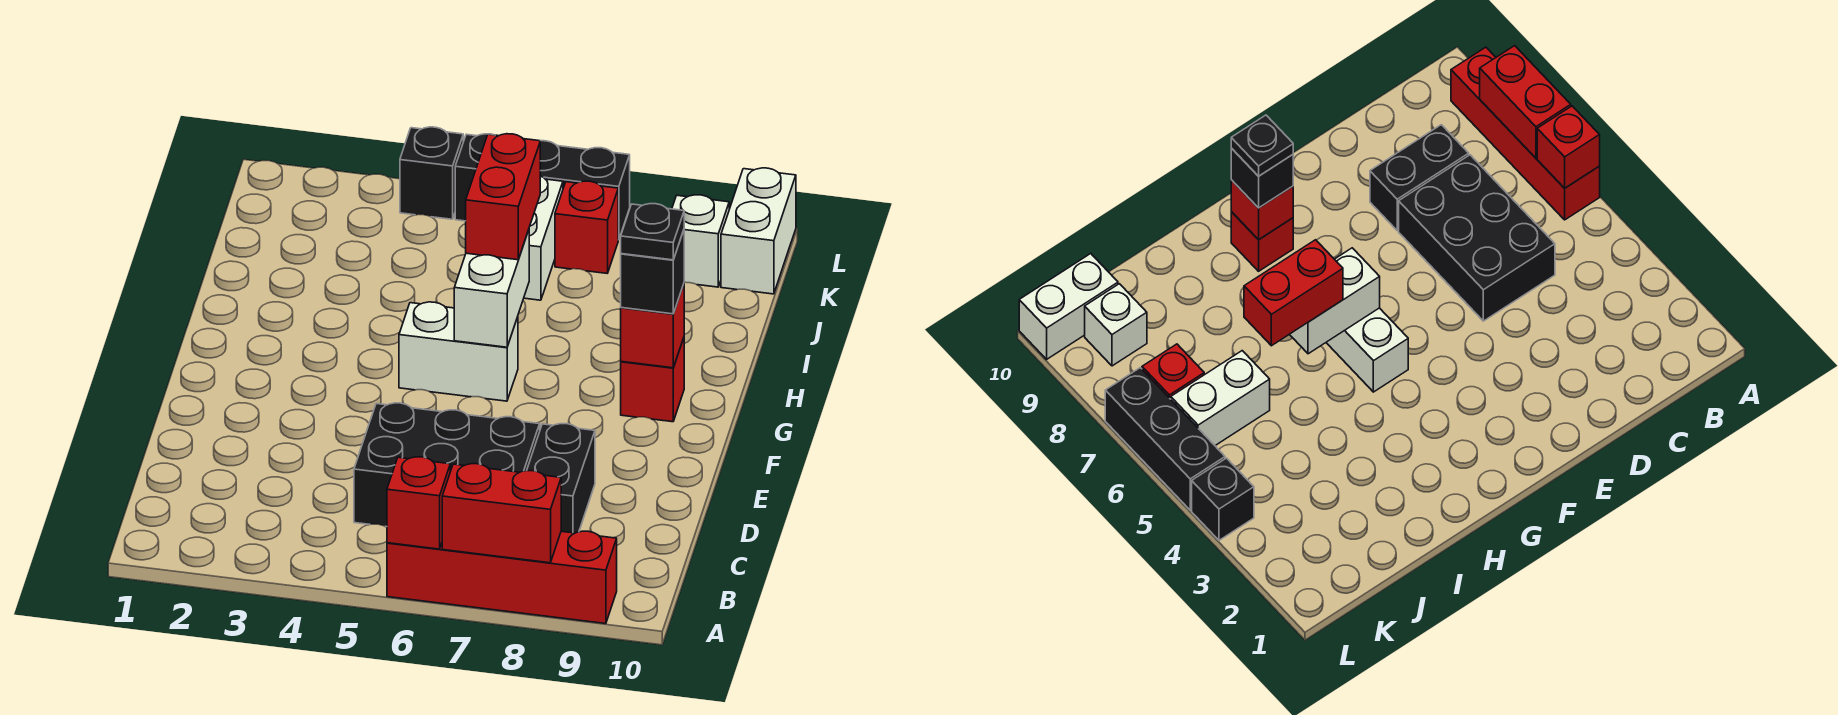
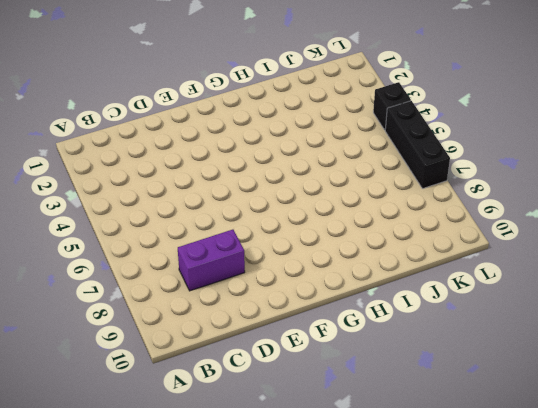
purple brick C8:D8 level 1 -> black brick C8:D8 level 1
none -> red brick A6:A9 level 1
none -> black brick C5:D7 level 1
none -> white brick G5:G6 level 1

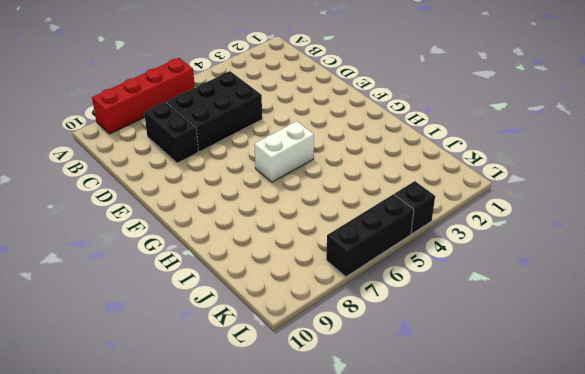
none -> red brick G9 level 1
none -> white brick J6:K6 level 1
none -> red brick K7 level 1

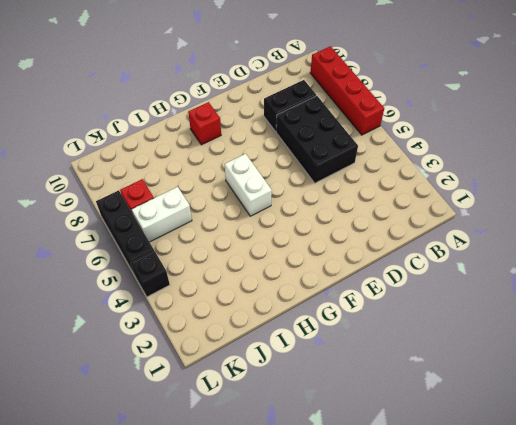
none -> white brick K9 level 1
none -> white brick K10:L10 level 1
none -> red brick A6 level 2

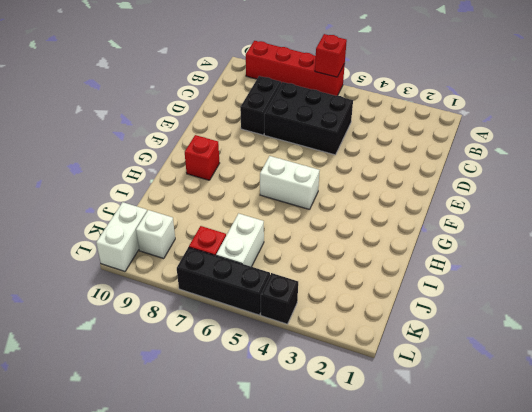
none -> red brick A7:A8 level 2
none -> white brick G6:H6 level 2
none -> red brick G9 level 2

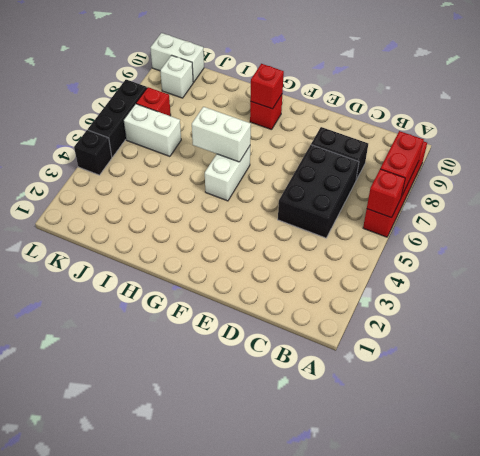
none -> black brick G9 level 3
none -> red brick H6:I6 level 3
none -> black plate G9 level 4

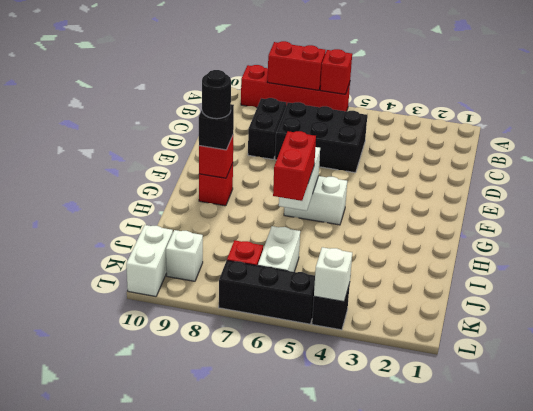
black round brick G9 level 4 -> black plate G9 level 4
white brick L4 level 2 -> none

